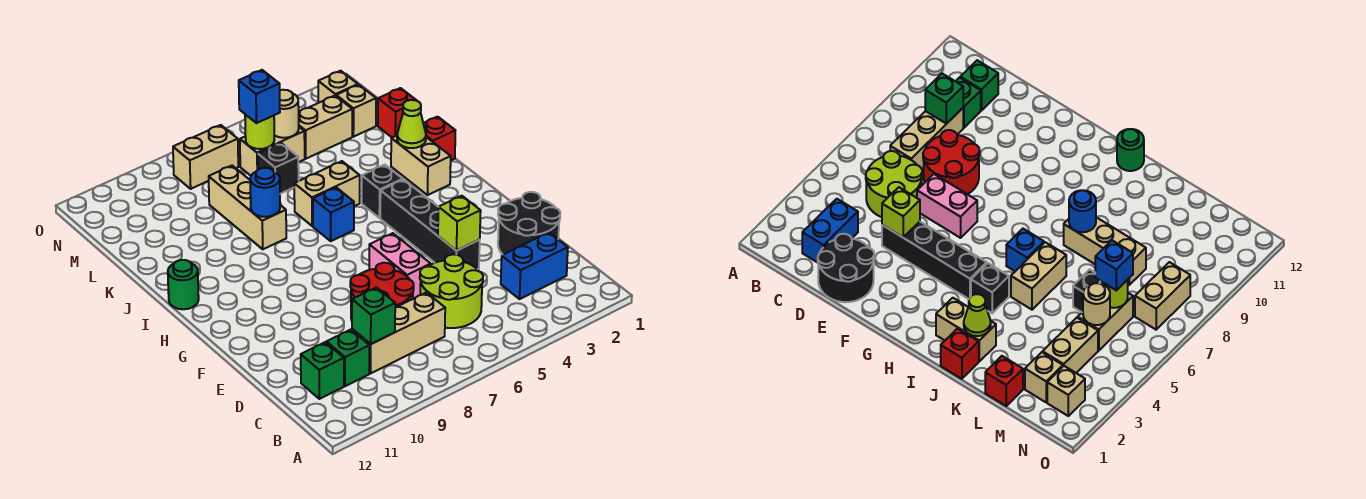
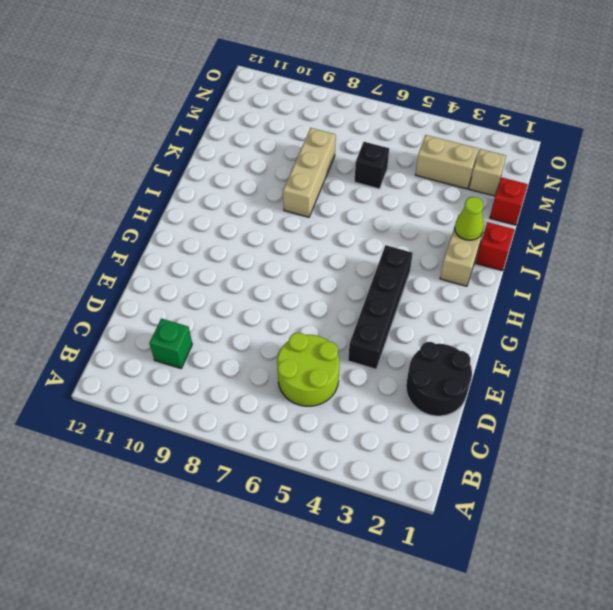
none -> blue brick C2:C3 level 1
none -> tan brick C7:C9 level 1
none -> green brick C11 level 1
none -> red round brick D7:E8 level 1

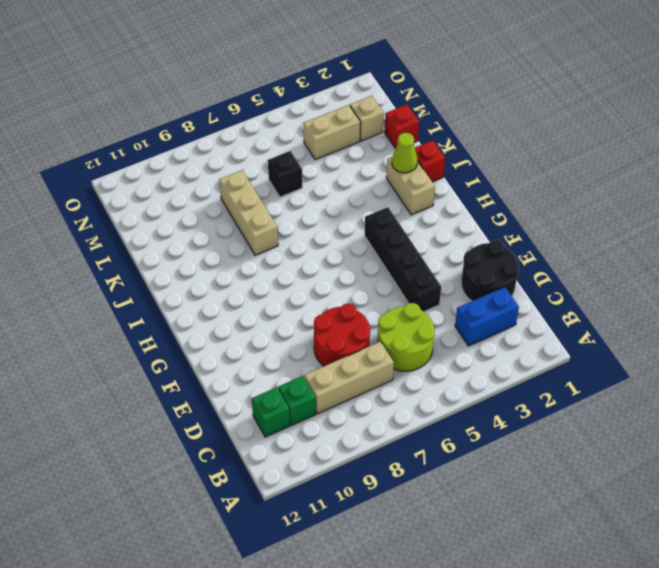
none -> pink brick E6:F6 level 1
none -> black brick I4 level 1
none -> blue brick I6 level 1
none -> green round brick I12 level 1

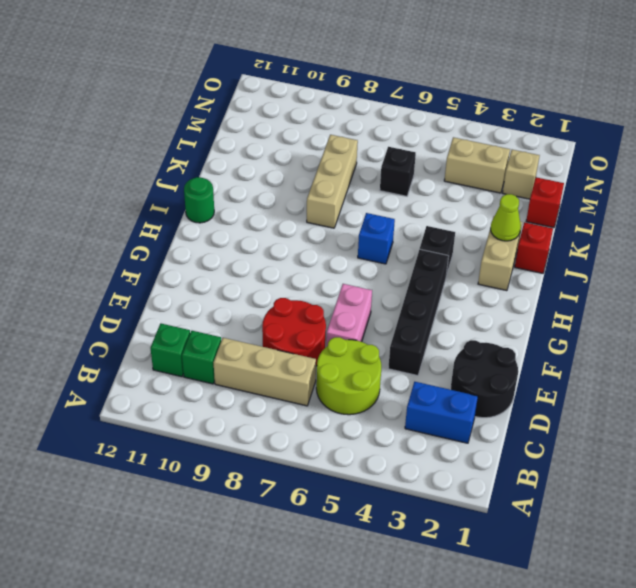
none -> tan brick J5:J6 level 1
none -> tan brick M5:M6 level 1
none -> tan brick N2 level 1
none -> tan brick N7:N8 level 1

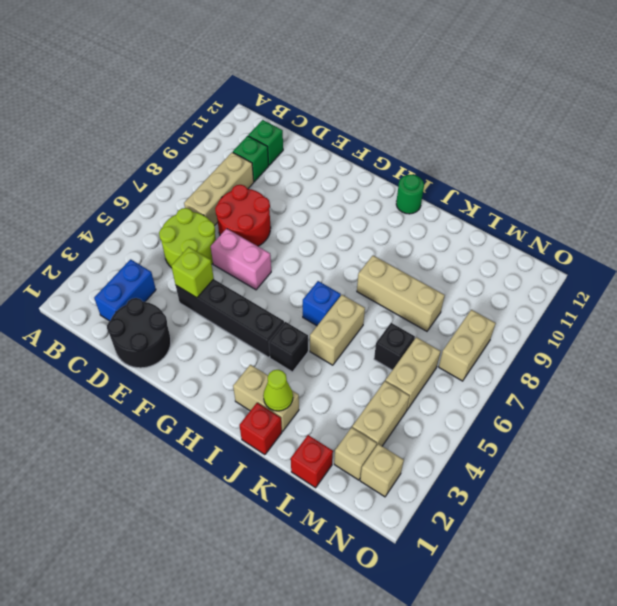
none -> green brick C9 level 2
none -> blue round brick J8 level 2
none -> tan round brick M5 level 2
none -> lime round brick M6 level 2

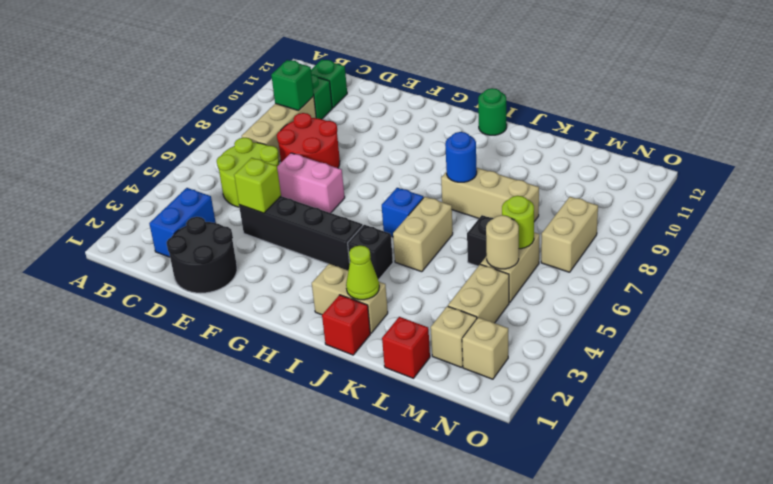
none -> blue brick M6 level 3

